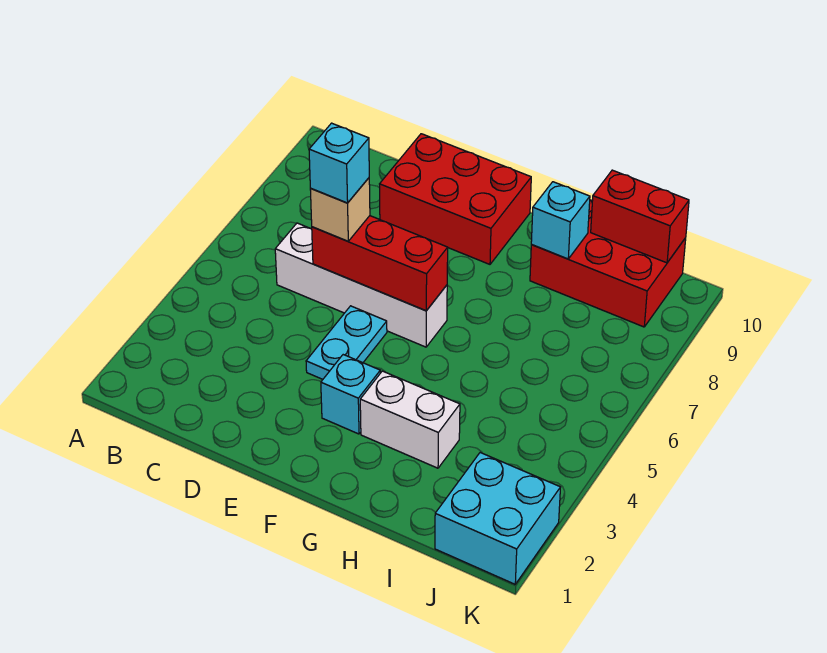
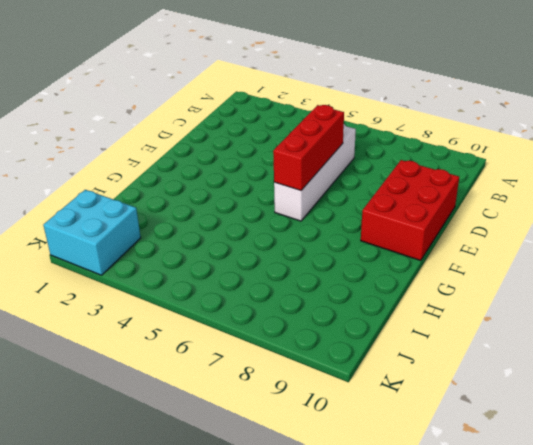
none -> cyan plate E4:E5 level 1
none -> cyan brick F3 level 1
none -> white brick G3:H3 level 1

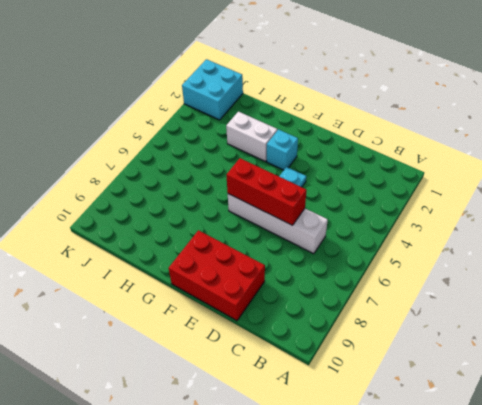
none -> red brick H9:J10 level 1
none -> cyan brick H9 level 2
none -> red brick I10:J10 level 2

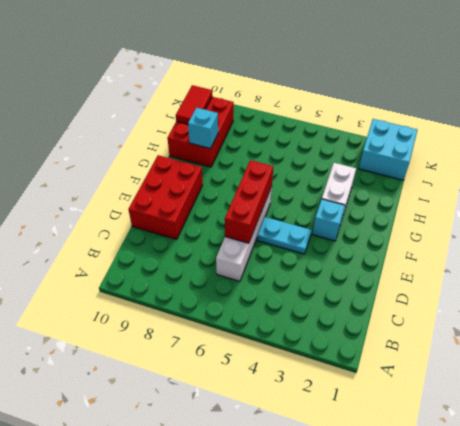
red tile I10:J10 level 2 -> red brick I10:J10 level 2
none -> tan brick D6 level 3
none -> cyan brick D6 level 4

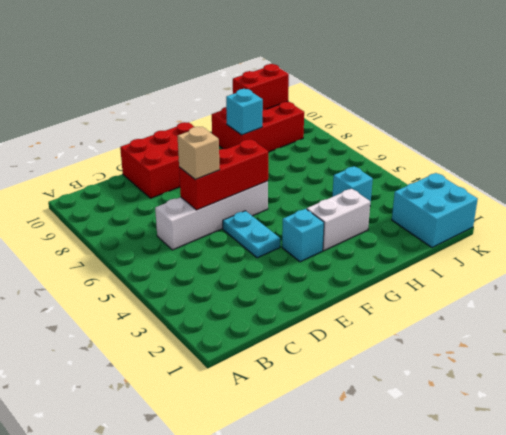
cyan brick I4 level 1 -> cyan brick D6 level 4

